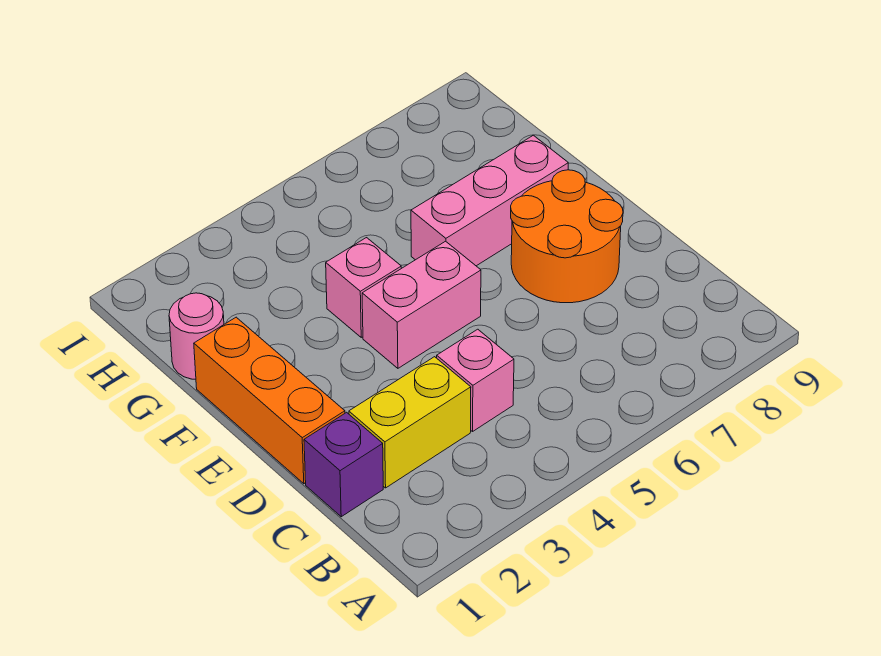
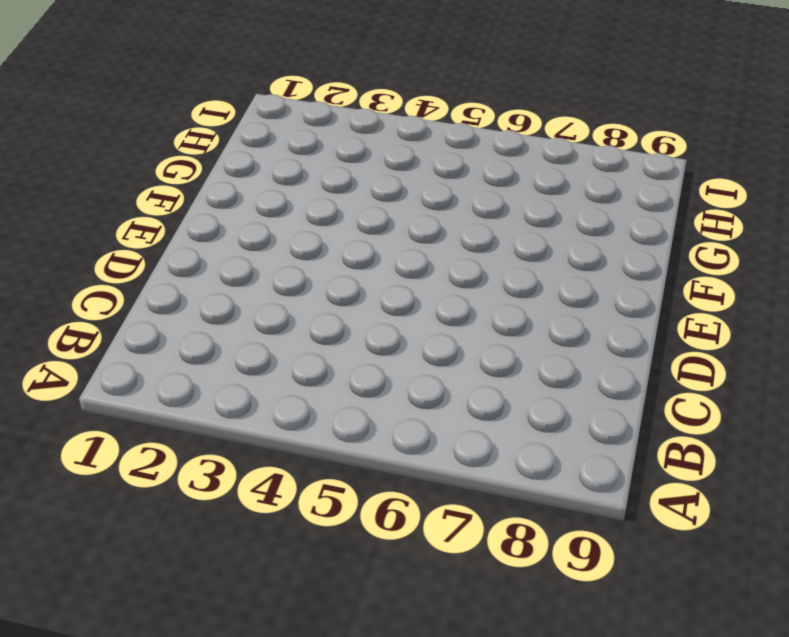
none -> purple brick C1 level 1
none -> yellow brick C2:C3 level 1

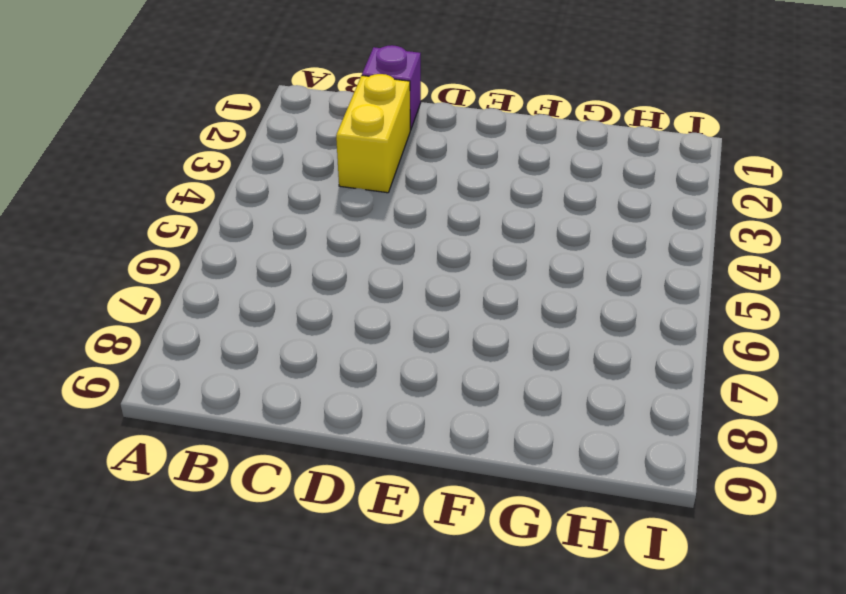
none -> pink brick C4 level 1
none -> orange brick D1:F1 level 1

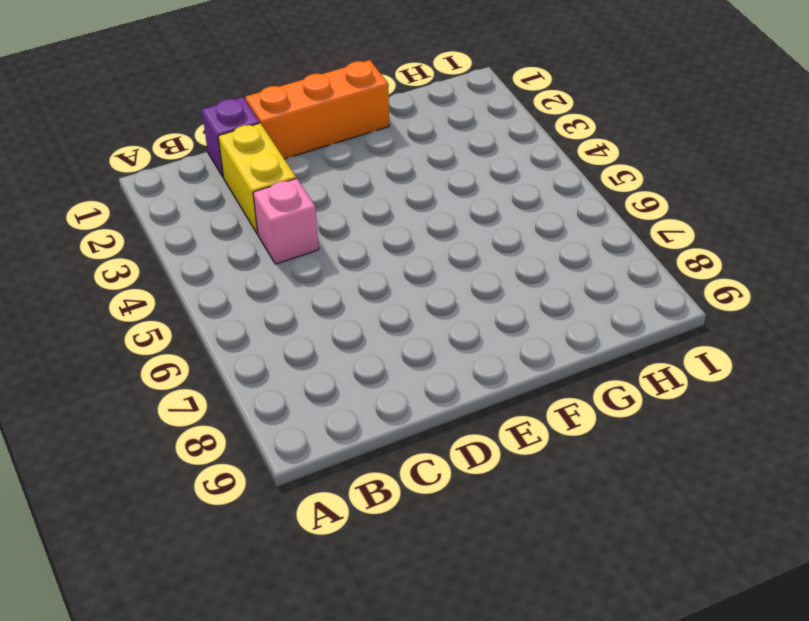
none -> orange round brick D7:E8 level 1
none -> pink brick E4:E5 level 1

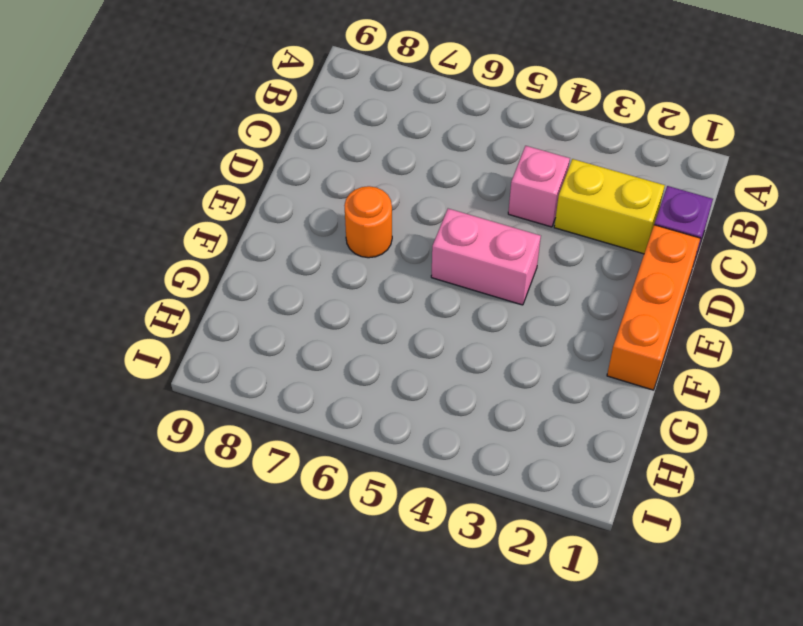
orange round brick E7 level 1 -> orange round brick D7:E8 level 1
none -> pink brick F4 level 1
none -> pink brick F6:F8 level 1

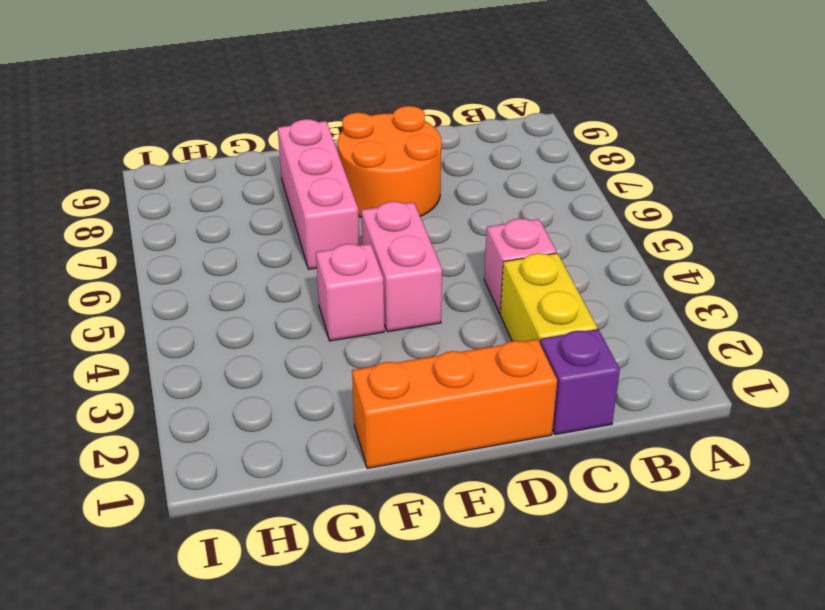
none -> pink round brick G1 level 1

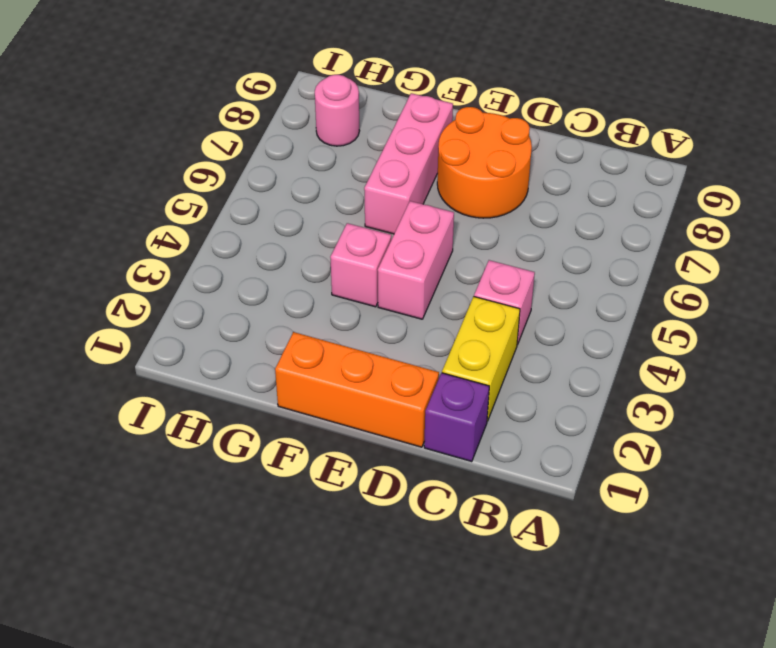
pink round brick H8 level 1 -> pink round brick G1 level 1

